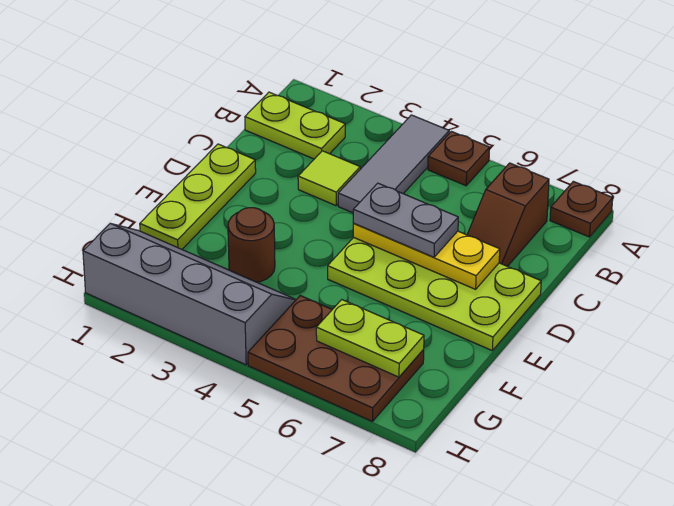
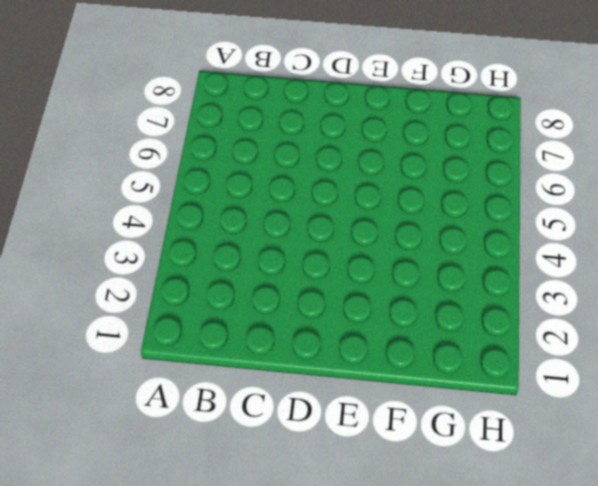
none -> grey tile A4:C4 level 1
none -> brown plate A5 level 1
none -> brown plate A8 level 1

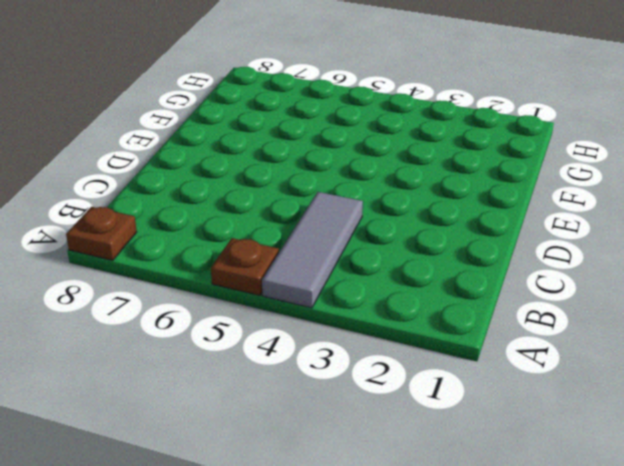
none -> lime plate B1:B2 level 1
none -> brown slope B7:C7 level 1 top B
none -> lime tile C3 level 1

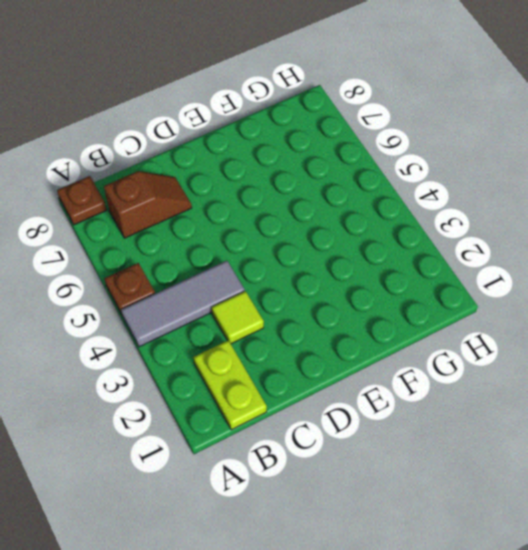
none -> lime plate D1:F1 level 1
none -> lime plate D5:E8 level 1
none -> brown round brick F3 level 1

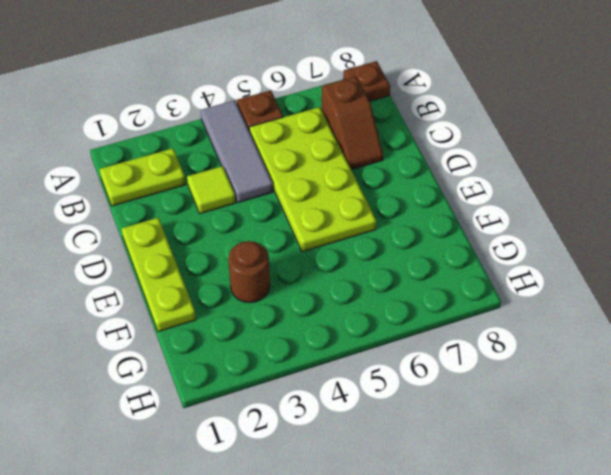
lime plate B5:E6 level 1 -> lime plate D5:E8 level 1
none -> grey slope G1:H4 level 1 top H
none -> brown plate G5:H7 level 1
none -> yellow plate D5:D7 level 2

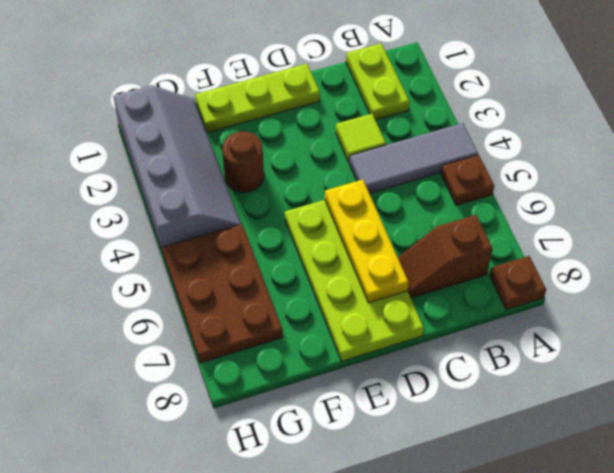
none -> lime plate G6:G7 level 2
none -> grey plate D5:D6 level 3

